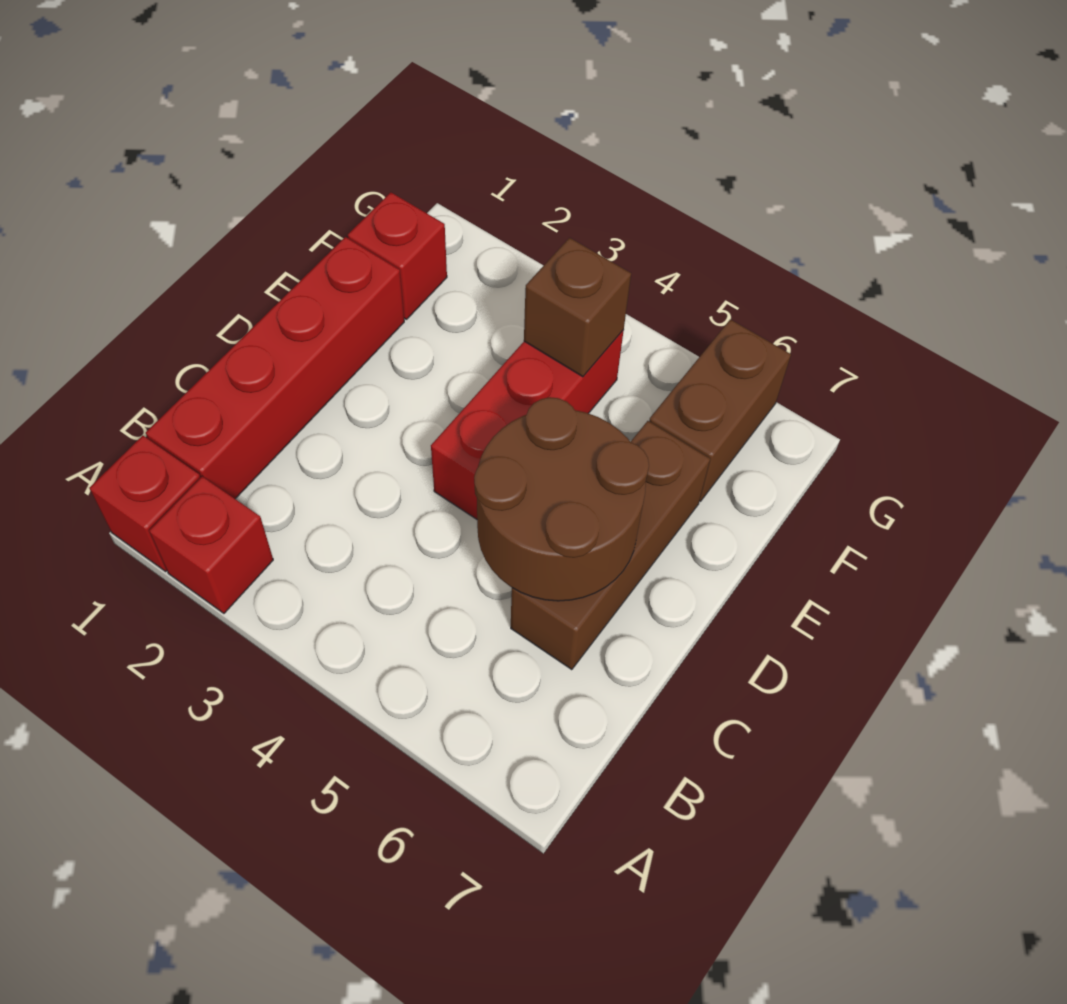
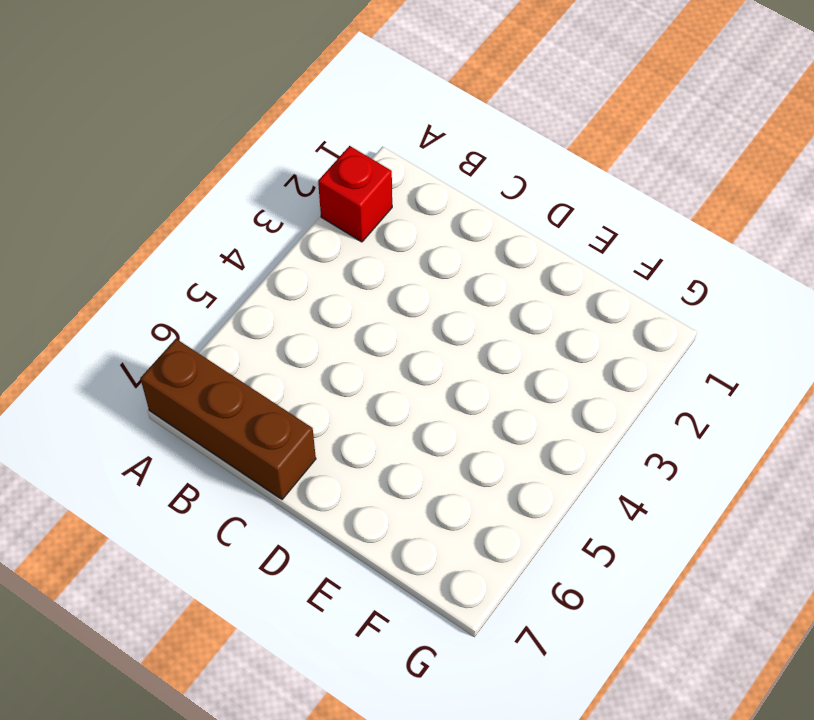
brown brick A7:C7 level 1 -> brown brick C6:E6 level 1
none -> red brick A1 level 1
none -> red brick B1:E1 level 1

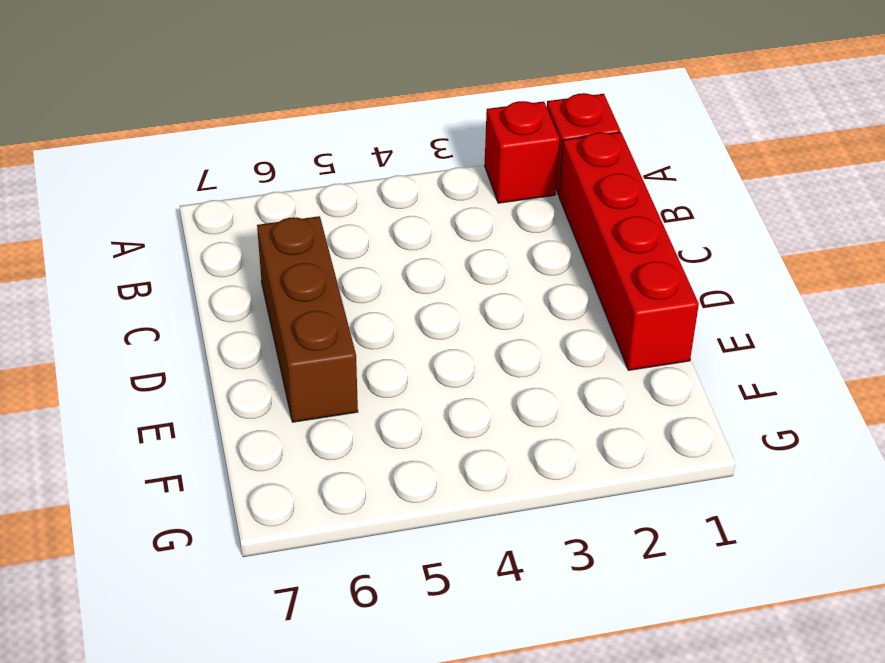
none -> red brick D4:F4 level 1
none -> red brick F1 level 1

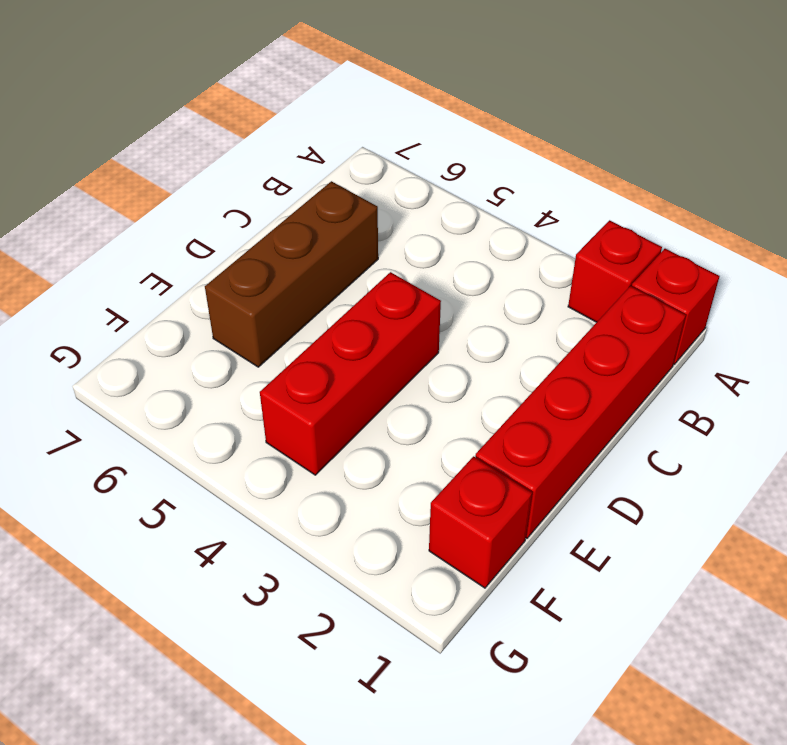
none -> brown brick F6:G6 level 1
none -> brown round brick C5:D6 level 2

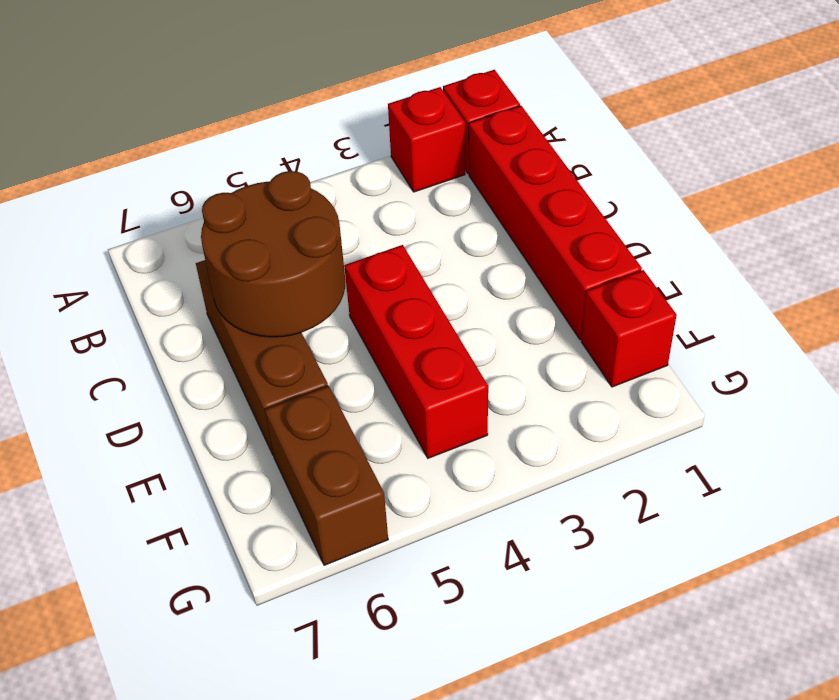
none -> brown brick F4 level 2

